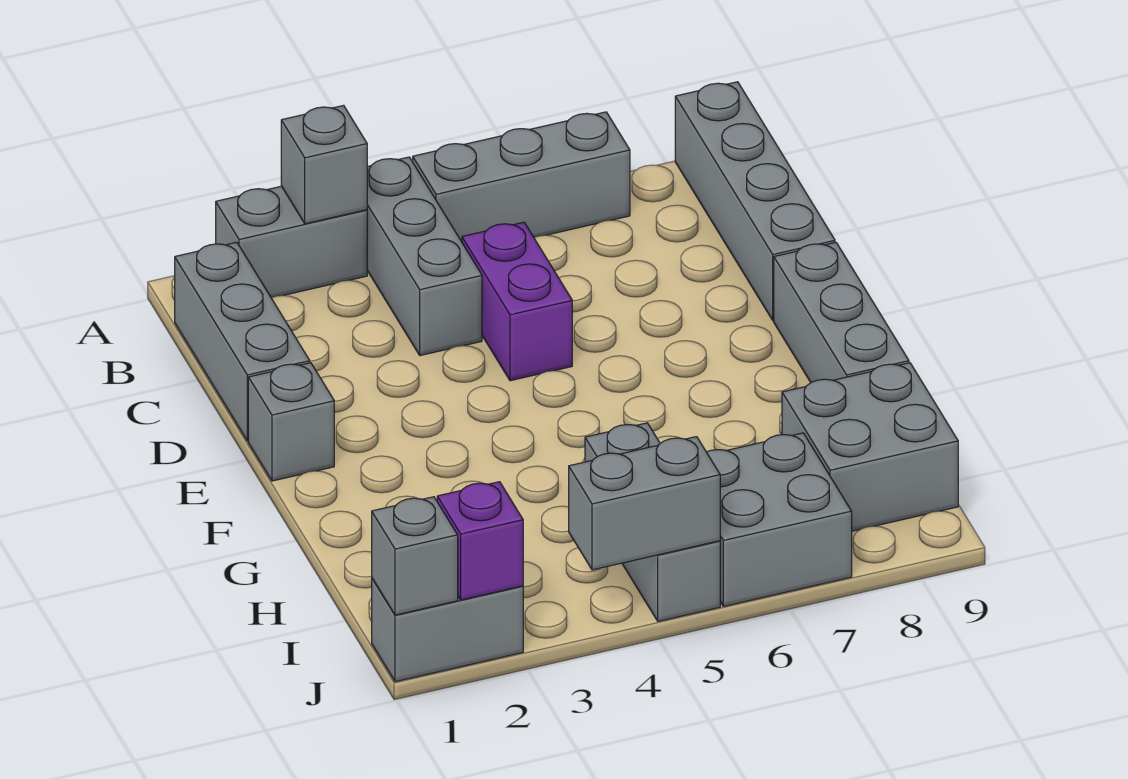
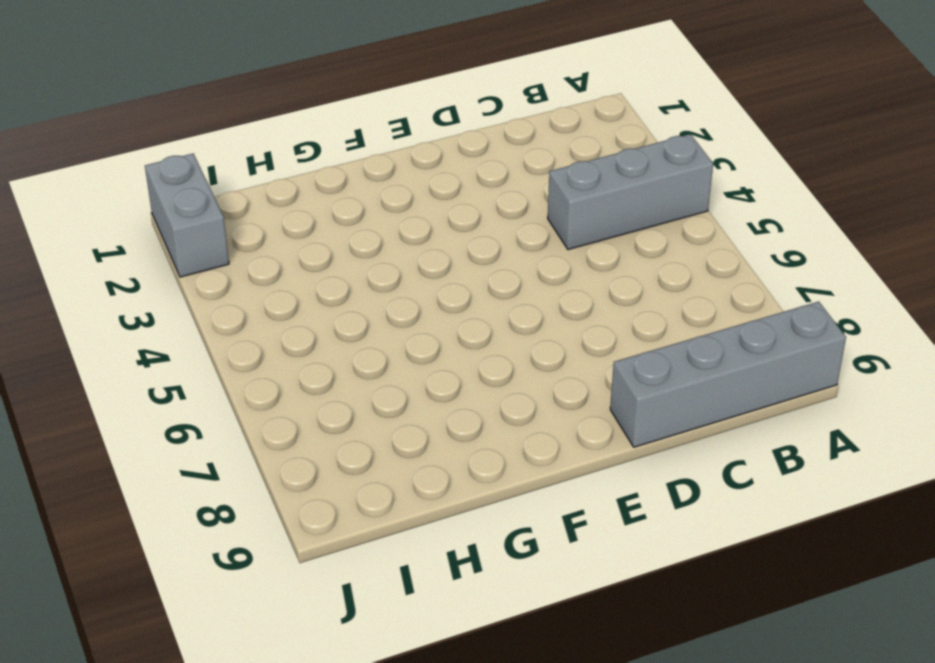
none -> grey brick A2:A3 level 1
none -> grey brick A5:A7 level 1
none -> grey brick B1:D1 level 1

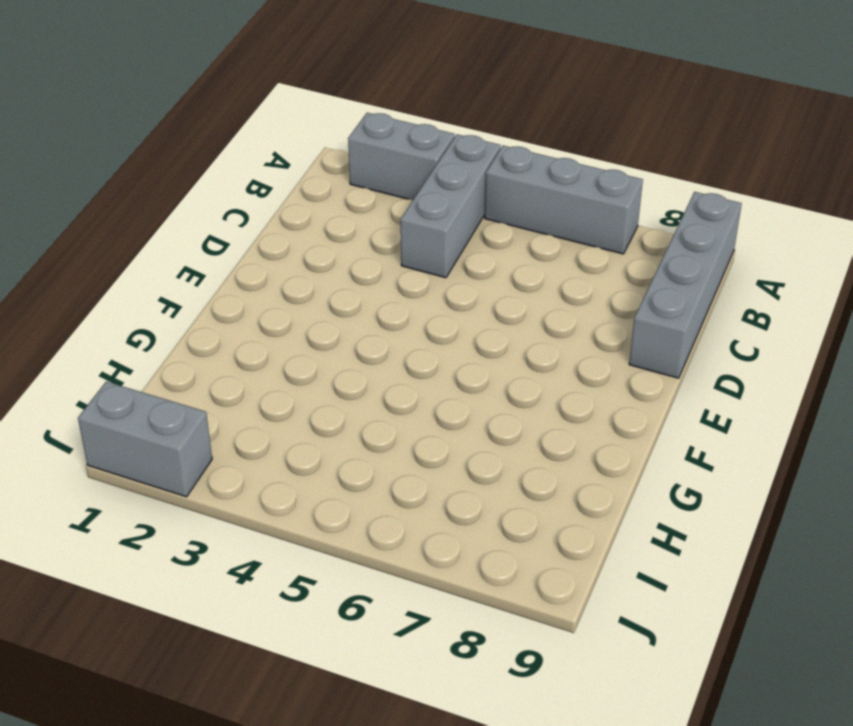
none -> grey brick B1:D1 level 1
none -> purple brick C5:D5 level 1
none -> grey brick E1 level 1

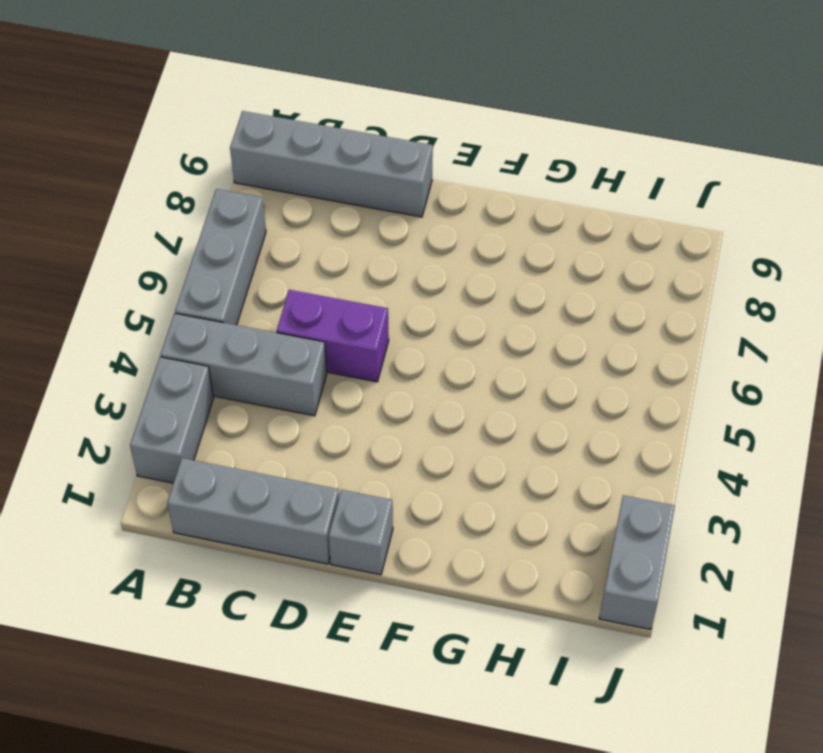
none -> grey brick E9:G9 level 1
none -> grey brick H5:J5 level 1
none -> grey brick H8:I9 level 1

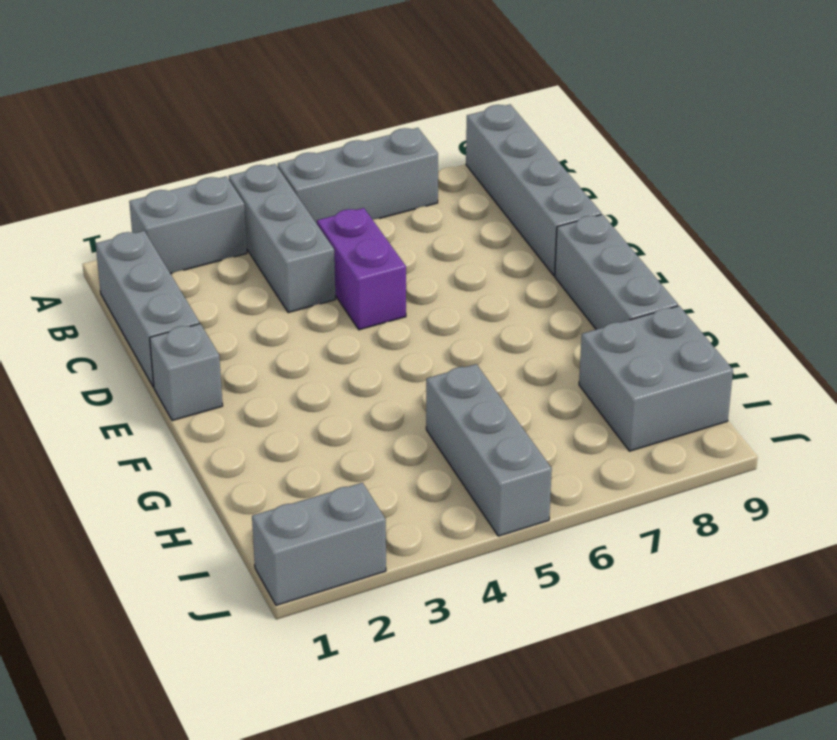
none -> grey brick I6:J7 level 1
none -> grey brick A3 level 2
none -> grey brick J1 level 2

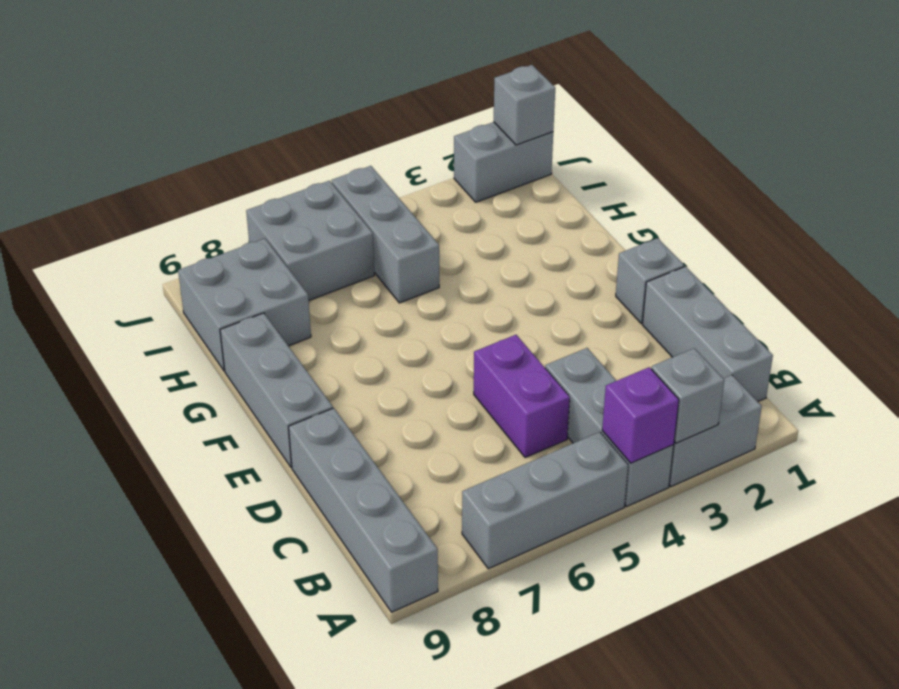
purple brick A4 level 2 -> purple brick J2 level 2
none -> grey brick J4:J5 level 2

